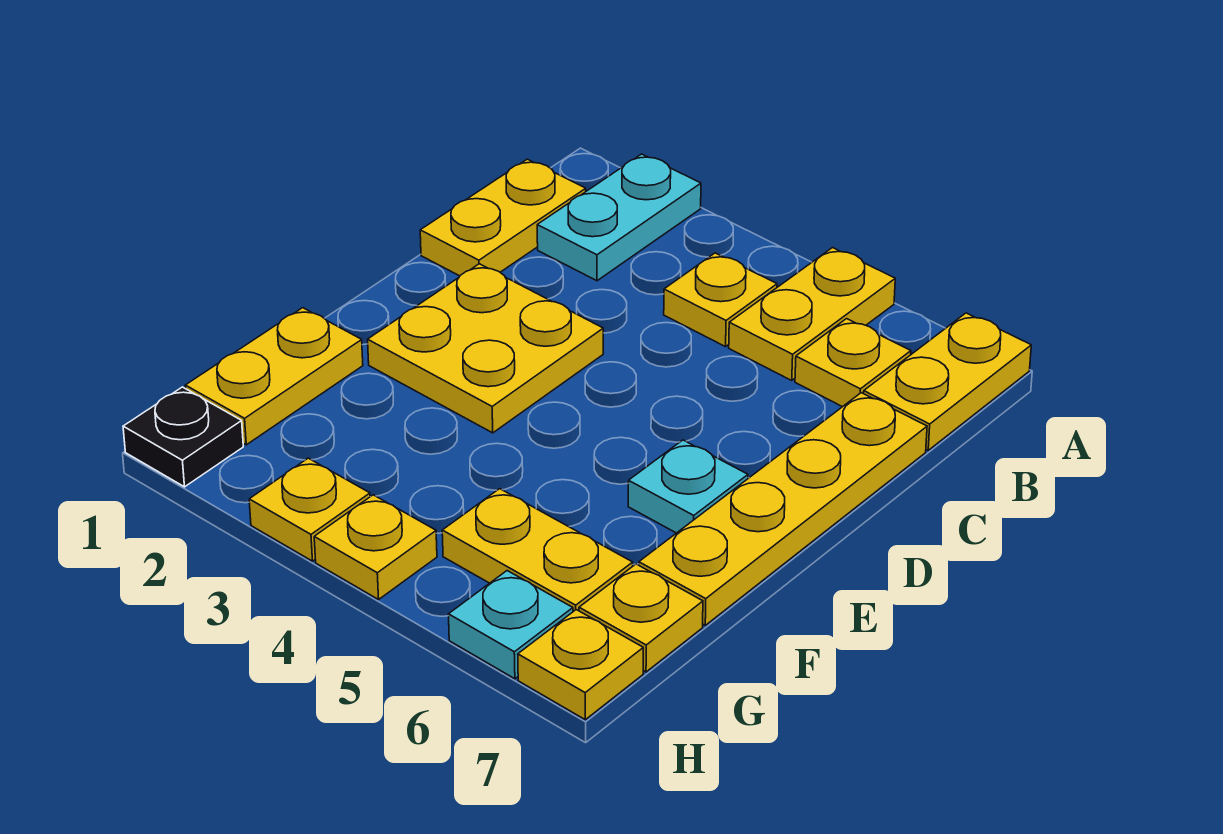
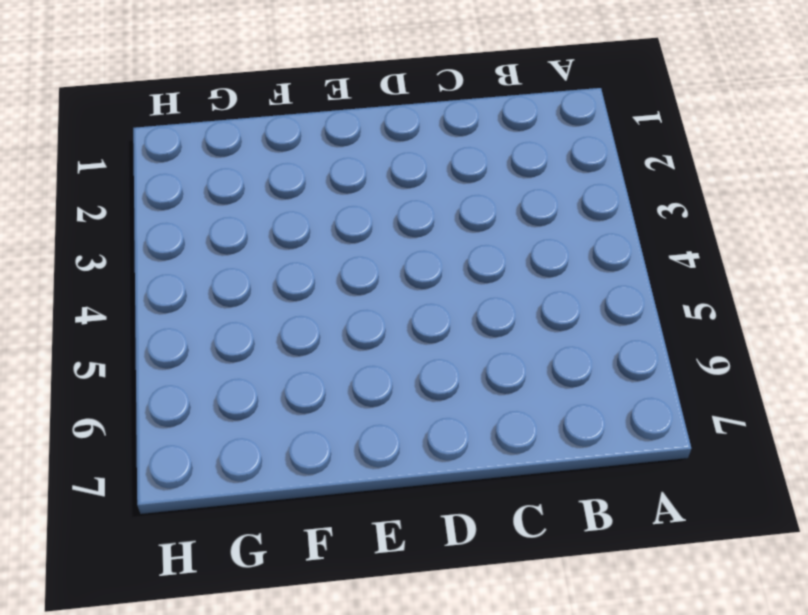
none -> cyan plate A2:B2 level 1
none -> yellow plate A5:B5 level 1
none -> yellow plate A7:B7 level 1

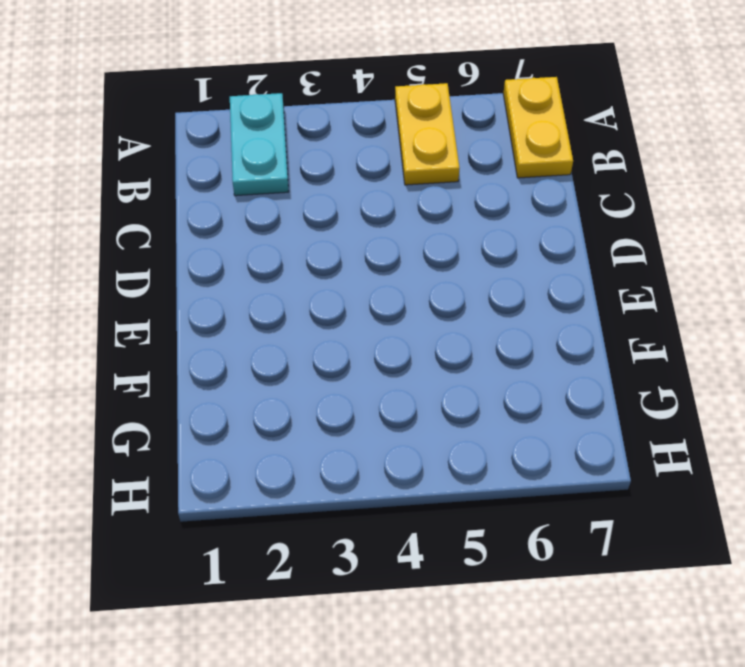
none -> yellow plate B1:C1 level 1
none -> yellow plate B4 level 1
none -> yellow plate B6 level 1

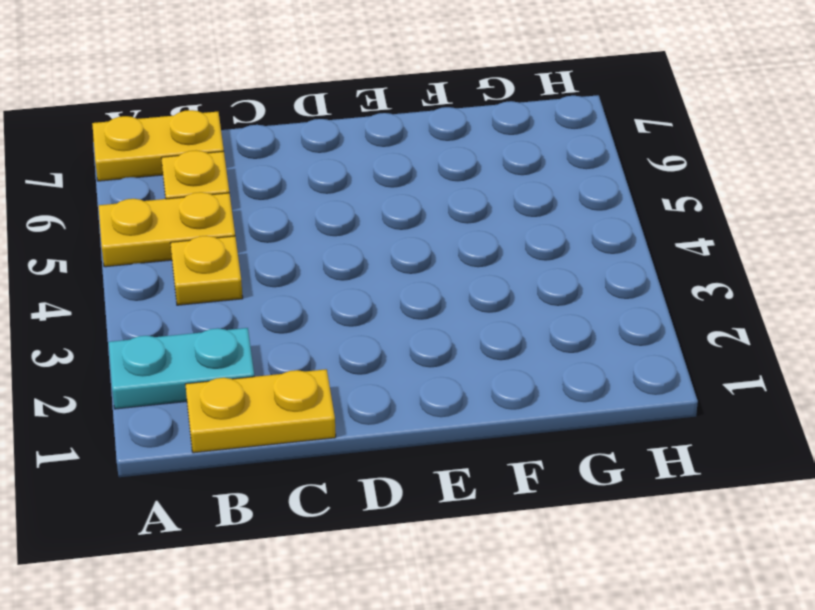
none -> yellow plate C7:F7 level 1
none -> yellow plate D2:E3 level 1
none -> cyan plate E6 level 1

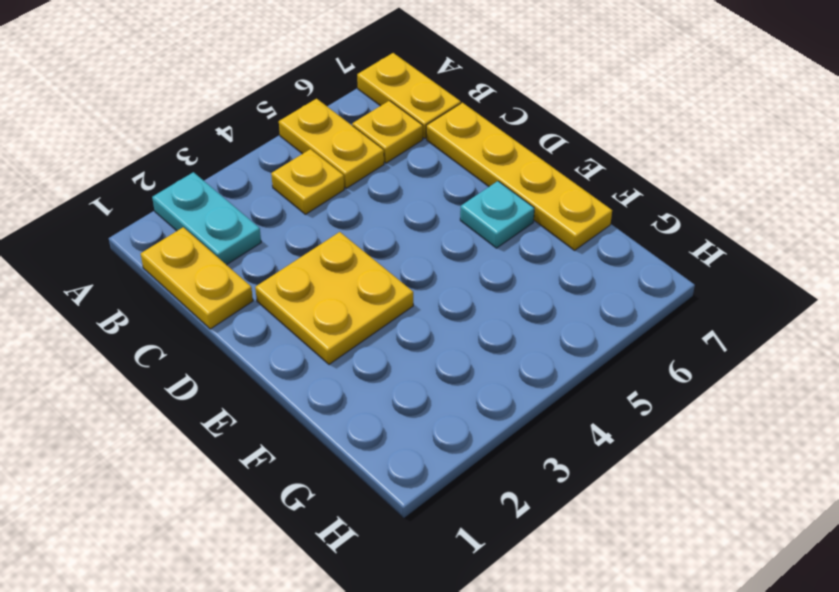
none -> yellow plate F1:G1 level 1
none -> yellow plate G5:G6 level 1
none -> yellow plate G7 level 1

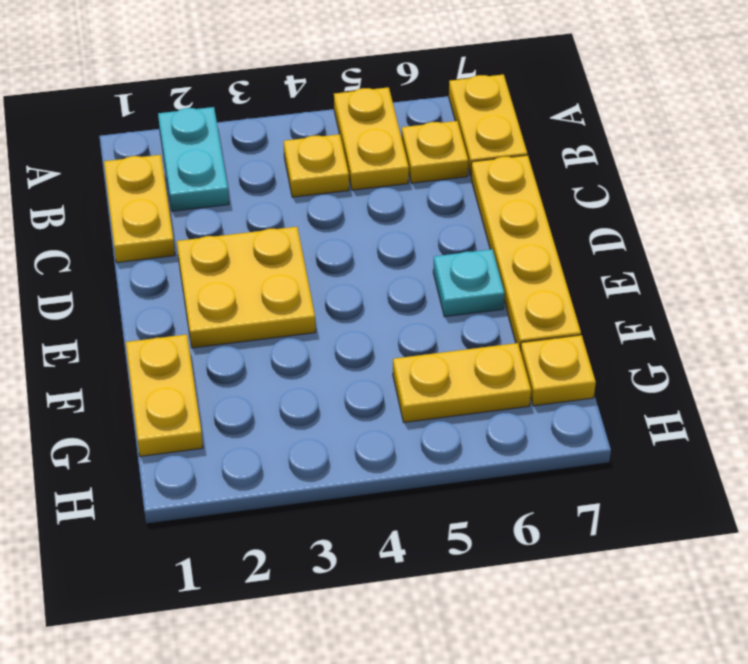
none -> black plate H1 level 1
none -> yellow plate H3 level 1
none -> yellow plate H4 level 1

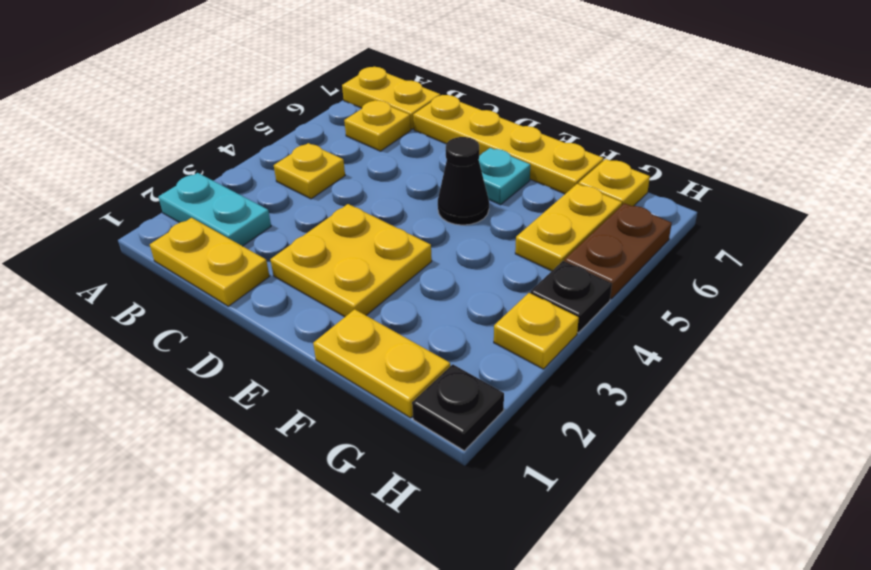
black cone E5 level 1 -> none
black plate H4 level 1 -> yellow plate H4 level 1
brown plate H5:H6 level 1 -> cyan plate H6 level 1
none -> yellow plate A5:B5 level 1
none -> yellow plate H7 level 1

